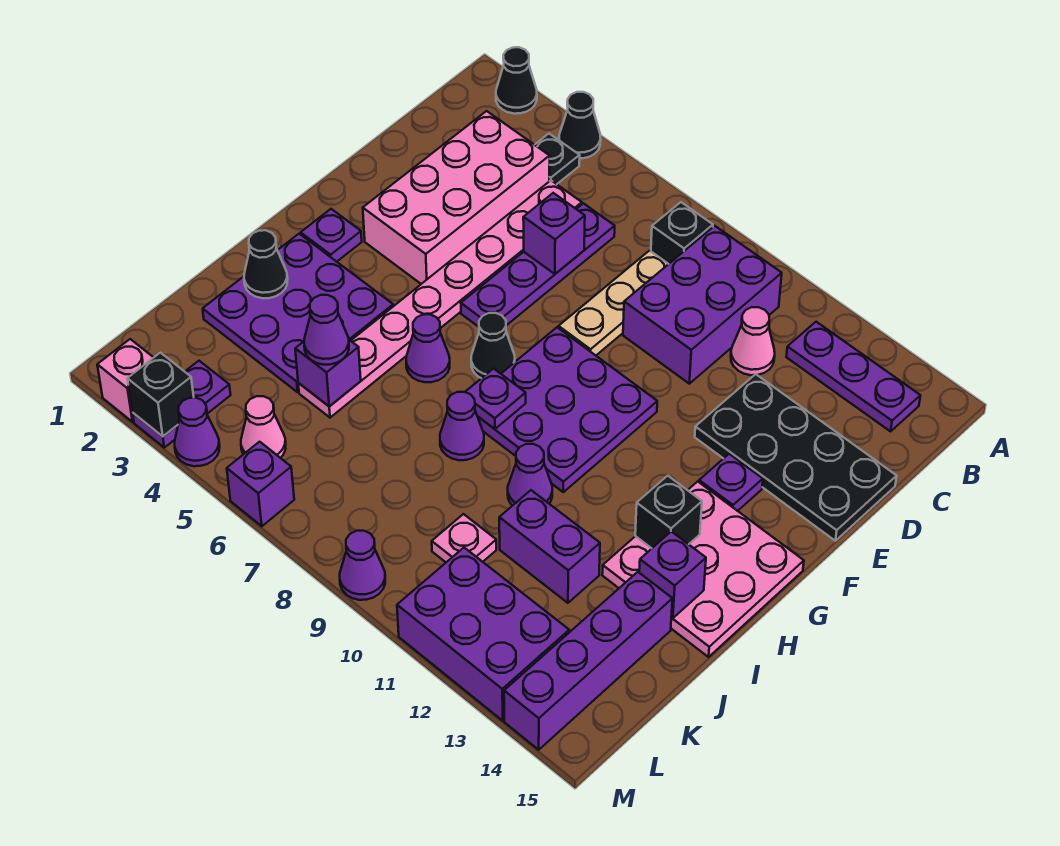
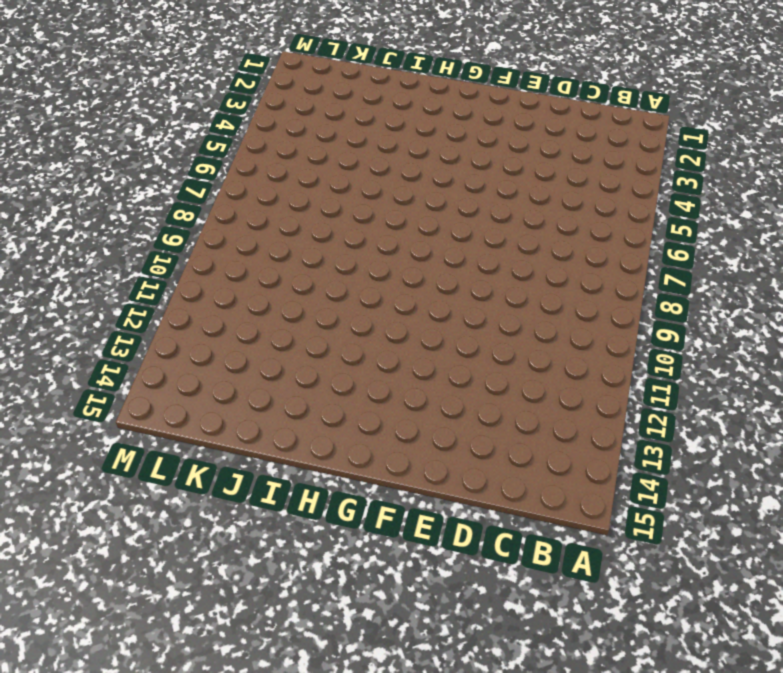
none -> black cone A2 level 1
none -> black cone A4 level 1
none -> black plate B4 level 1
none -> black brick B8 level 1

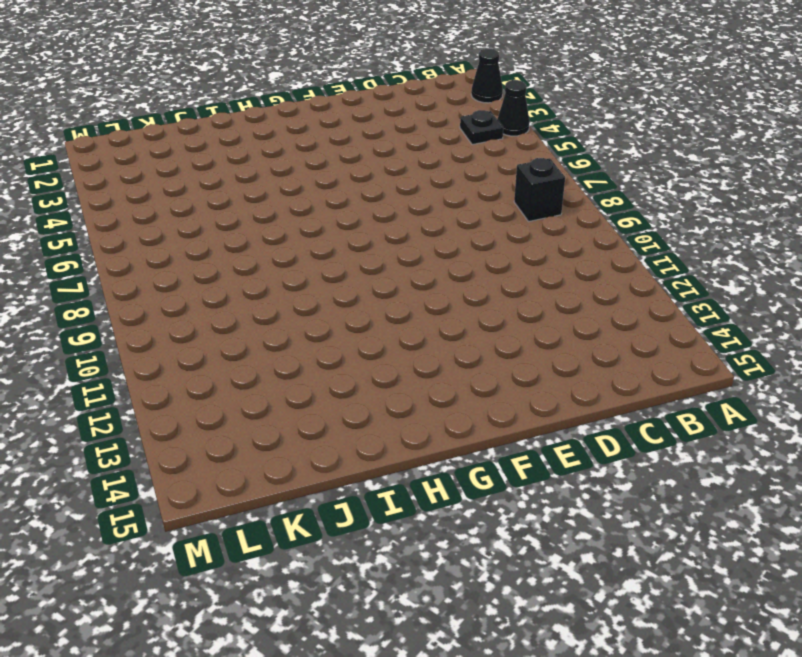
none -> purple brick B9:D10 level 1
none -> purple plate B12:B14 level 1
none -> pink brick C3:F4 level 1
none -> pink plate C5:J5 level 1

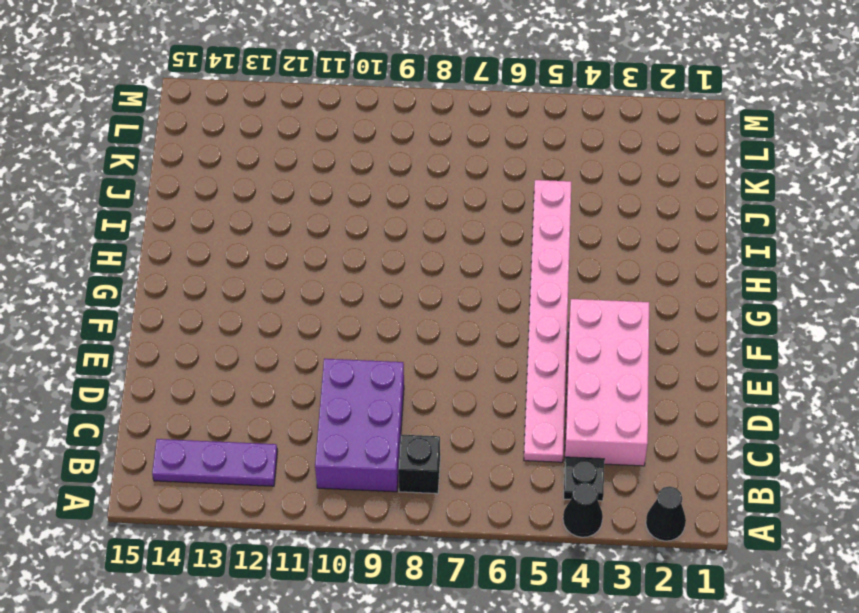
none -> purple plate C6:F6 level 1
none -> tan plate C8:E8 level 1
none -> pink cone C11 level 1
none -> black plate D12:E15 level 1

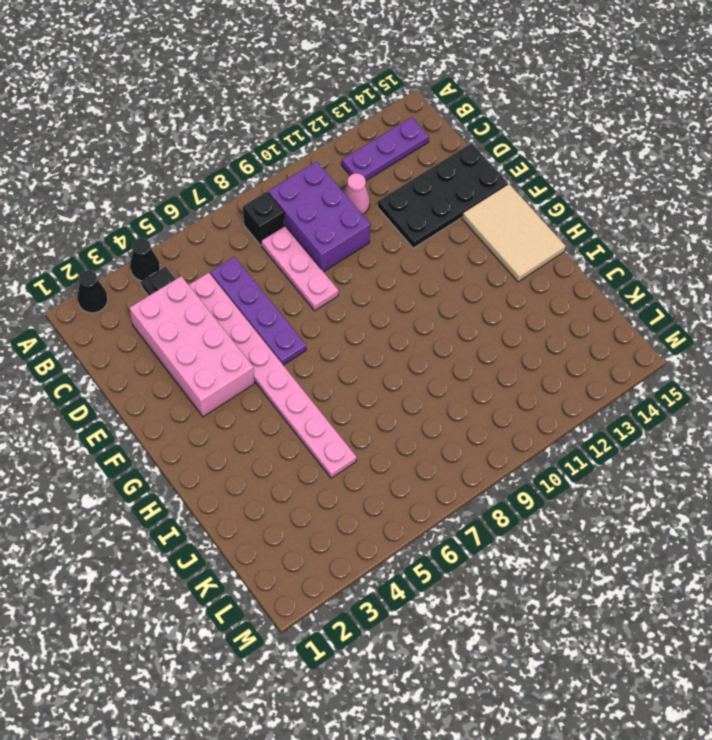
pink plate C8:E8 level 1 -> tan plate C8:E8 level 1
tan tile F14:H15 level 1 -> pink plate G13:I15 level 1
none -> purple plate F8:H10 level 1
none -> purple plate F13 level 1
none -> purple plate G2 level 1
none -> black cone G7 level 1

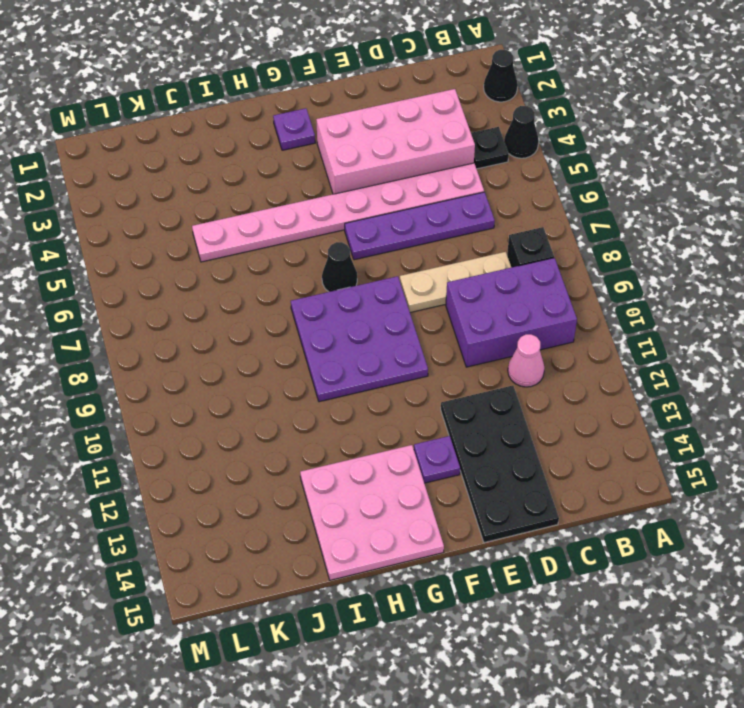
none -> purple plate B12:B14 level 1
none -> purple plate H2:J4 level 1
none -> purple cone H6 level 1
none -> purple cone I8 level 1

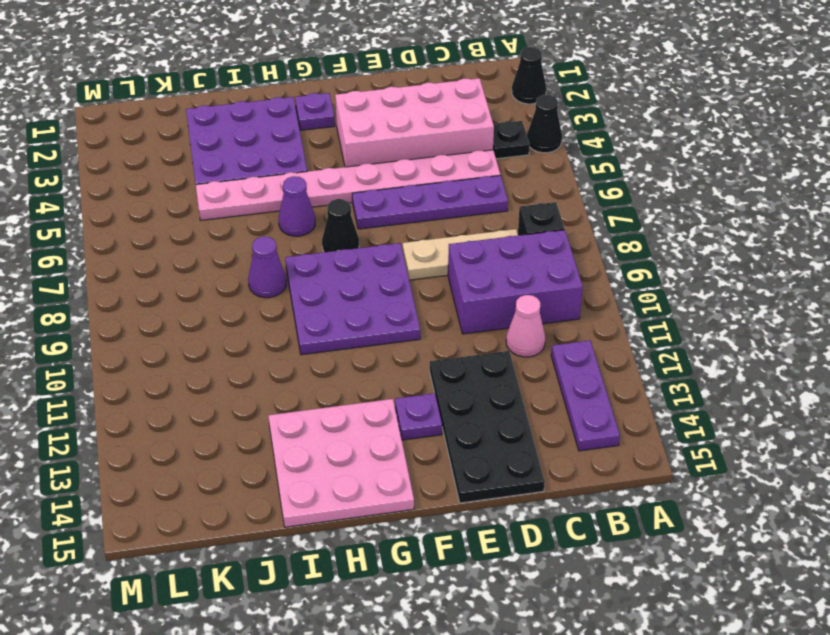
none -> purple cone I10 level 1
none -> purple brick J11:J12 level 1
none -> purple brick J14:M14 level 1
none -> pink plate K10 level 1

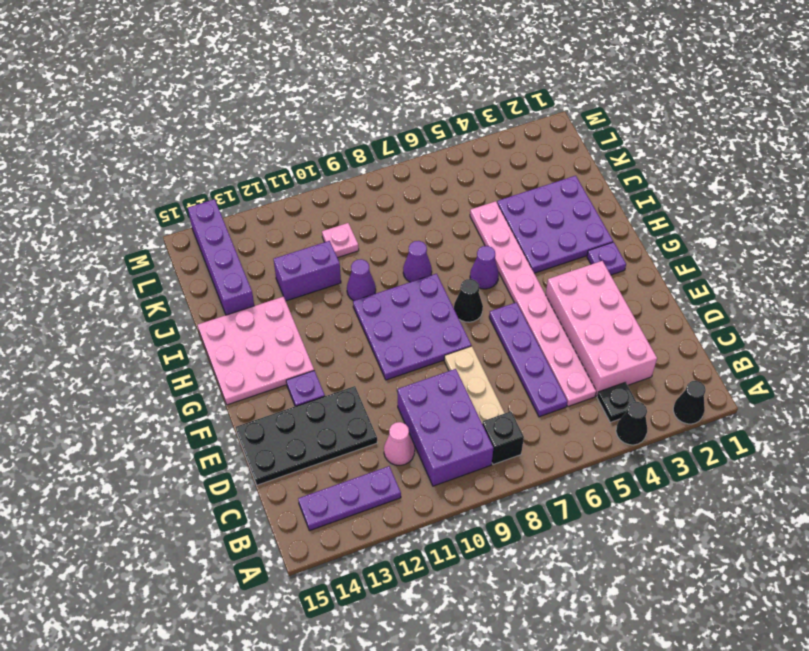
none -> purple plate L3:M3 level 1
none -> pink cone L5 level 1
none -> purple brick L11:M13 level 1
none -> pink brick M2 level 1

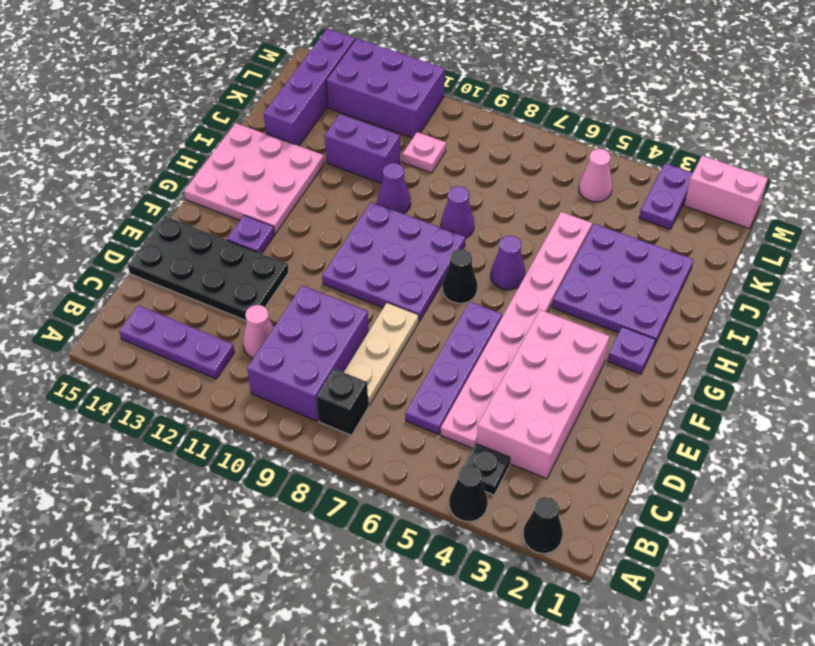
pink brick M1:M2 level 1 -> pink brick M2 level 1
none -> purple cone M4 level 1
none -> purple brick M6 level 1
none -> purple cone M9 level 1
none -> purple brick D6 level 2

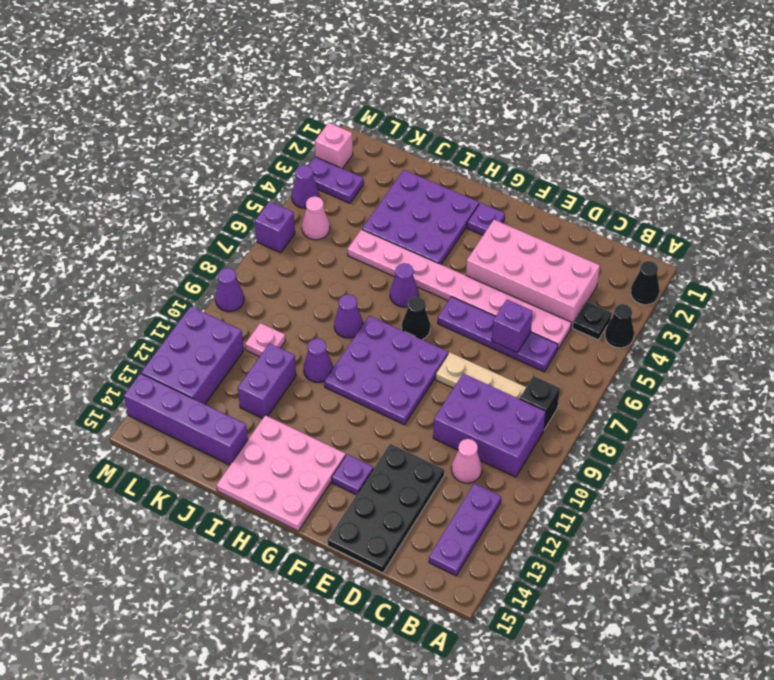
none -> purple plate H8 level 2
none -> black brick H13 level 2
none -> black cone I2 level 2
none -> purple brick I14 level 2

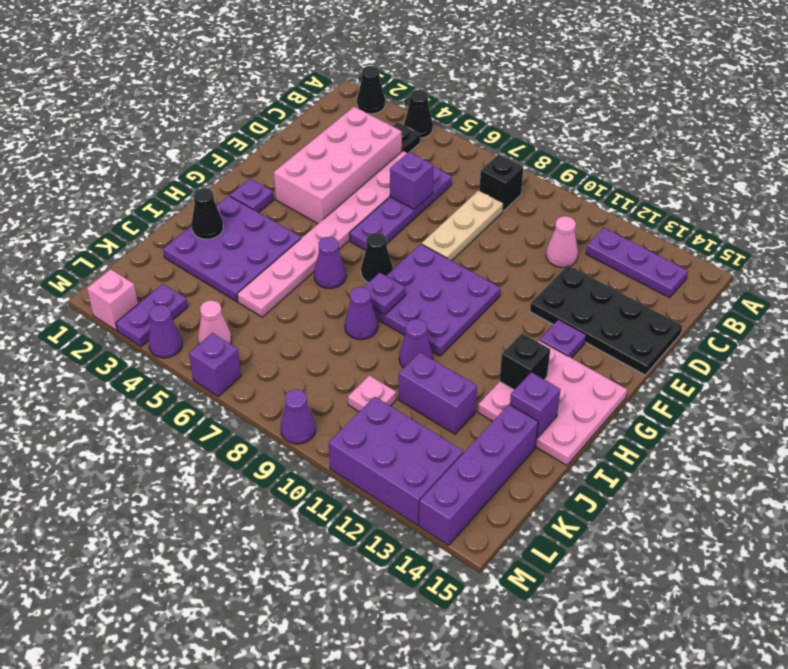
none -> purple brick B9:D10 level 1
none -> purple brick J5 level 2
none -> black brick M3 level 2
none -> purple cone J5 level 3

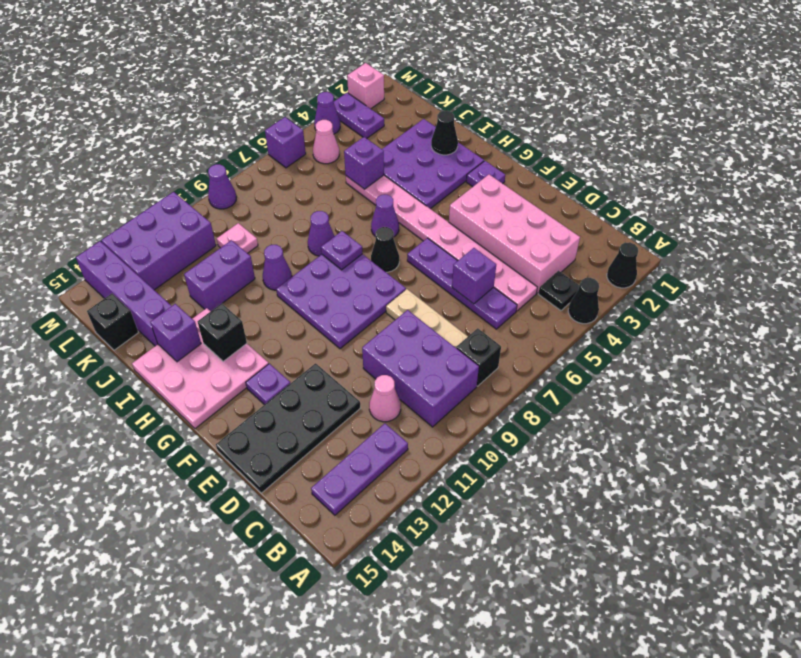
black brick K15 level 1 -> black brick M3 level 2
none -> purple cone J5 level 3

